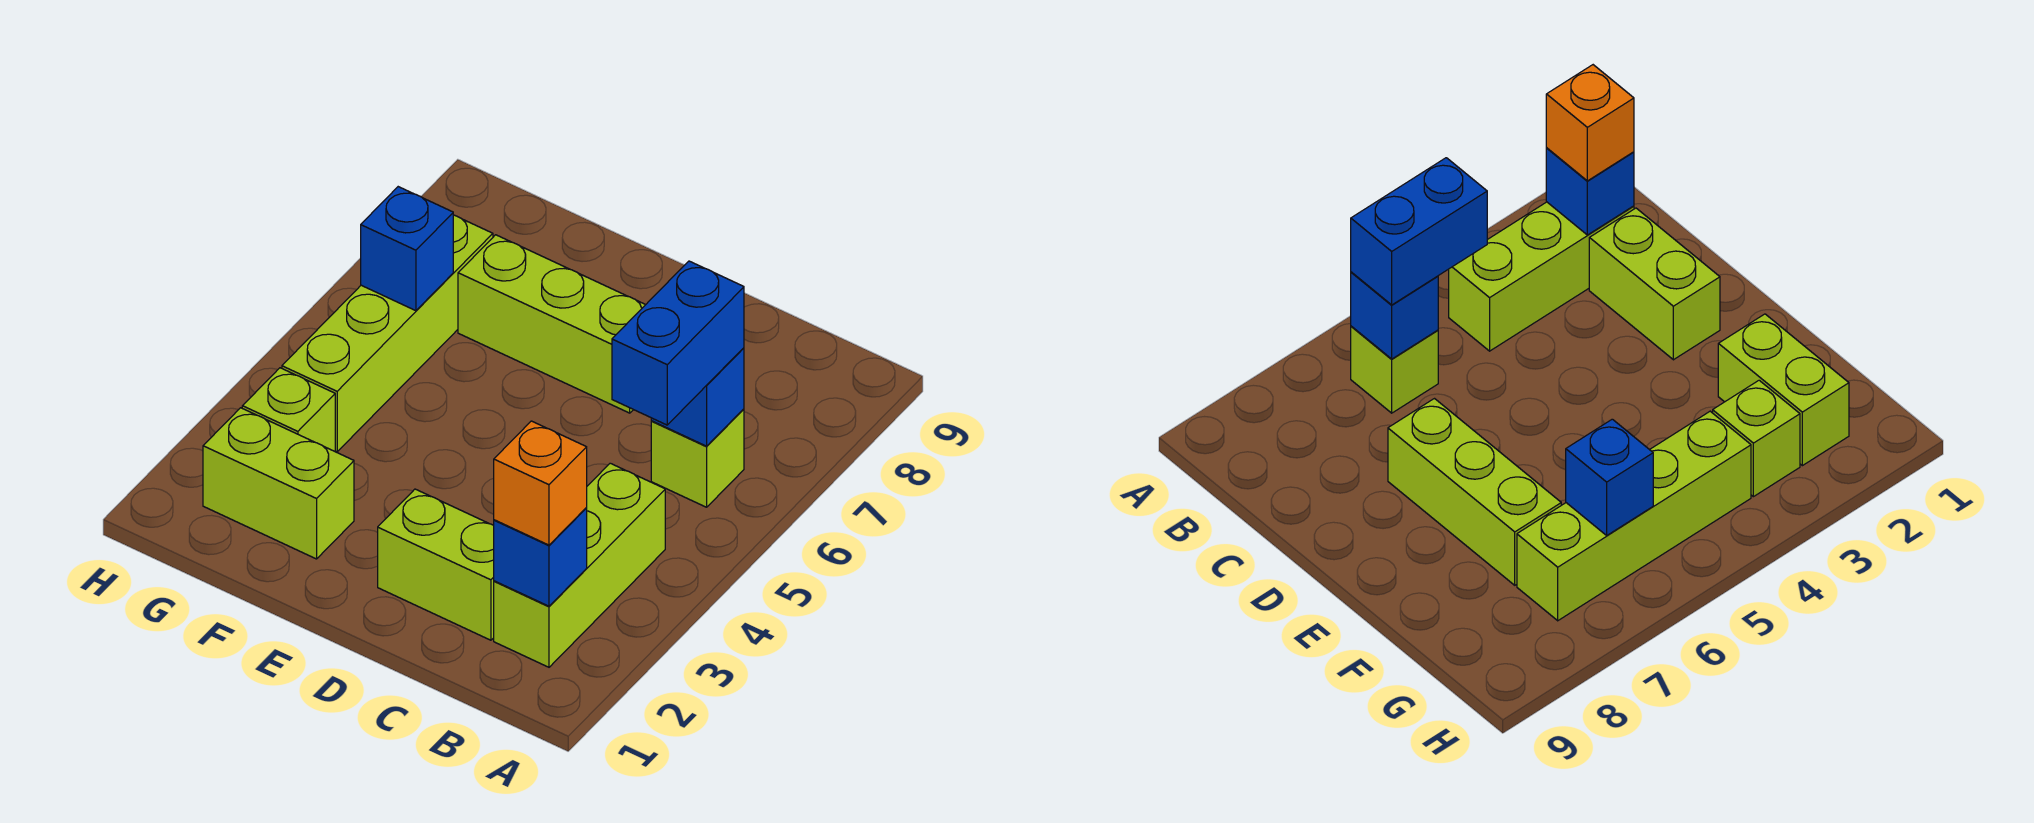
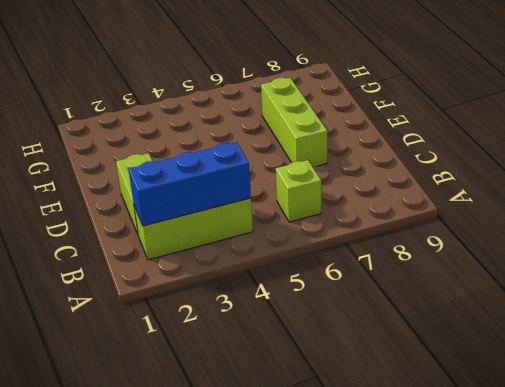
blue brick B2:B4 level 2 -> blue brick B2 level 2
none -> lime brick F2:G2 level 1
none -> lime brick G3 level 1
none -> lime brick G4:G7 level 1

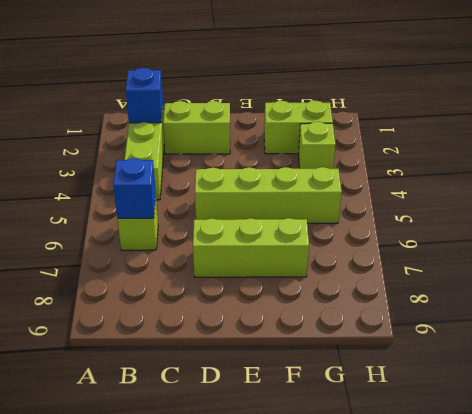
lime brick D5:G5 level 1 -> lime brick G4:G7 level 1
none -> blue brick G6 level 2
none -> orange brick B2 level 3
none -> blue brick B5:B6 level 3

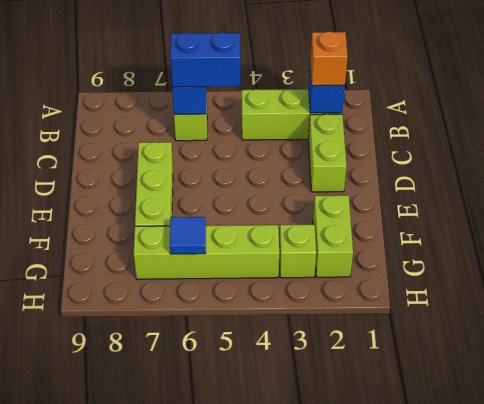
blue tile G6 level 2 -> blue brick G6 level 2

